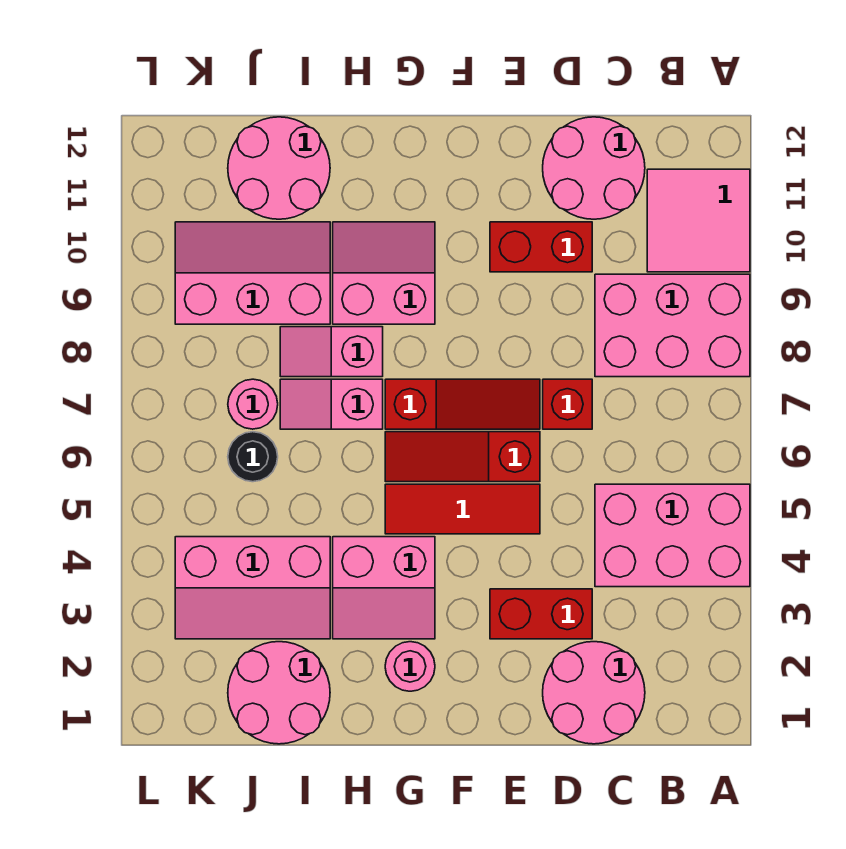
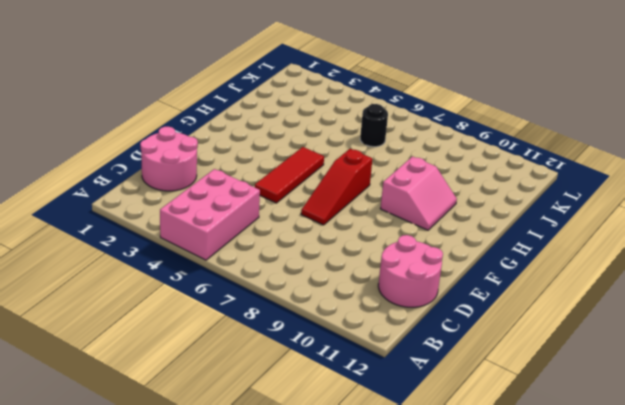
none -> pink brick A8:C9 level 1
none -> pink tile A10:B11 level 1
none -> red brick D3:E3 level 1

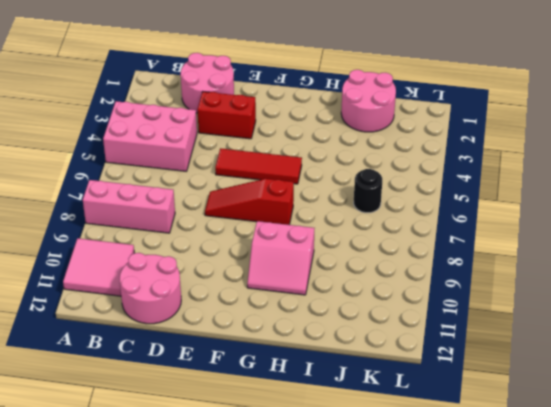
pink brick A8:C8 level 1 -> pink brick A8:C9 level 1
none -> red brick D7 level 1
none -> red brick D10:E10 level 1
none -> red slope E6:G6 level 1 top E

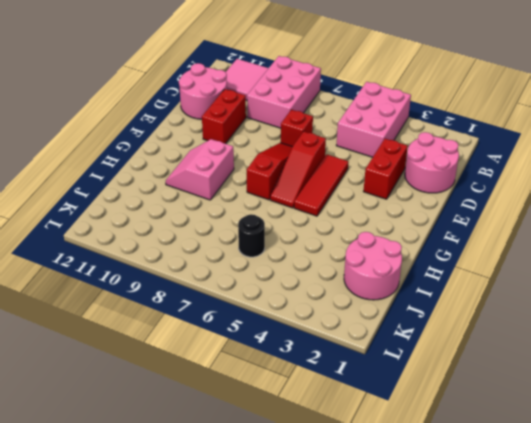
none -> pink round brick G2 level 1
none -> pink slope G3:H4 level 1 top 4
none -> pink slope H7:I7 level 1 top H

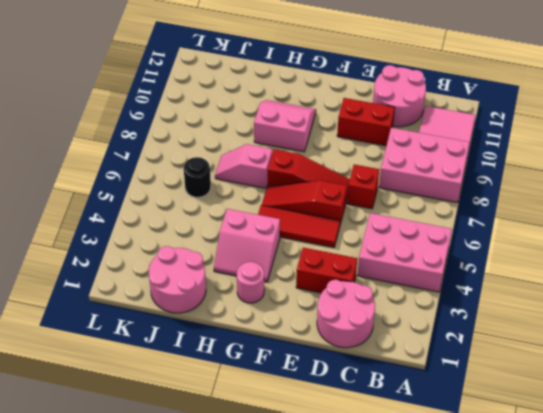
none -> pink slope H8:I8 level 1 top H
none -> pink slope I3:K4 level 1 top 4
none -> pink slope I9:K10 level 1 top 9

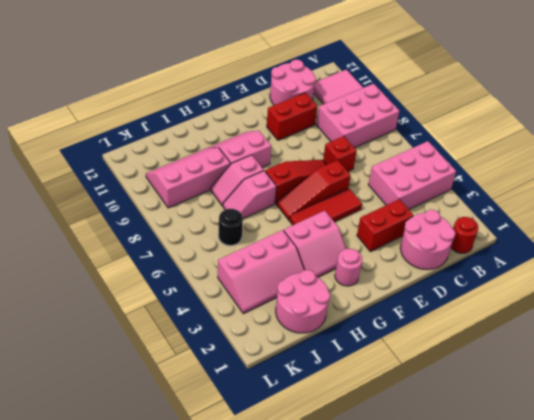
red round brick B1 level 1 -> none
none -> pink round brick I11:J12 level 1
none -> pink round brick J7 level 1

